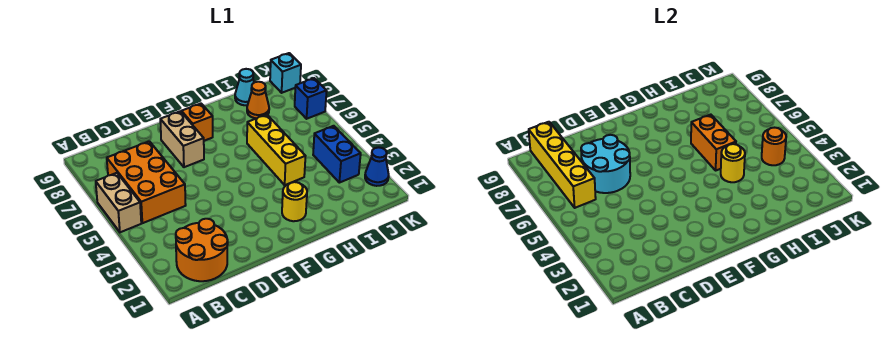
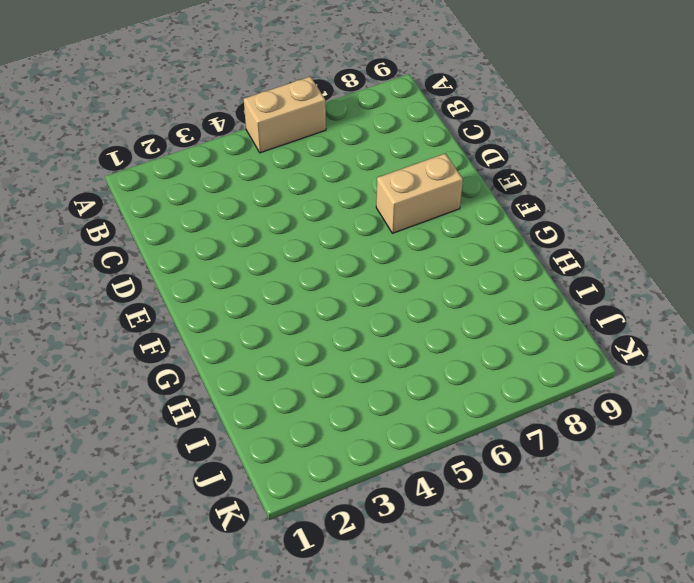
none -> orange round brick B1:C2 level 1
none -> orange brick B5:C7 level 1
none -> orange brick F8 level 1

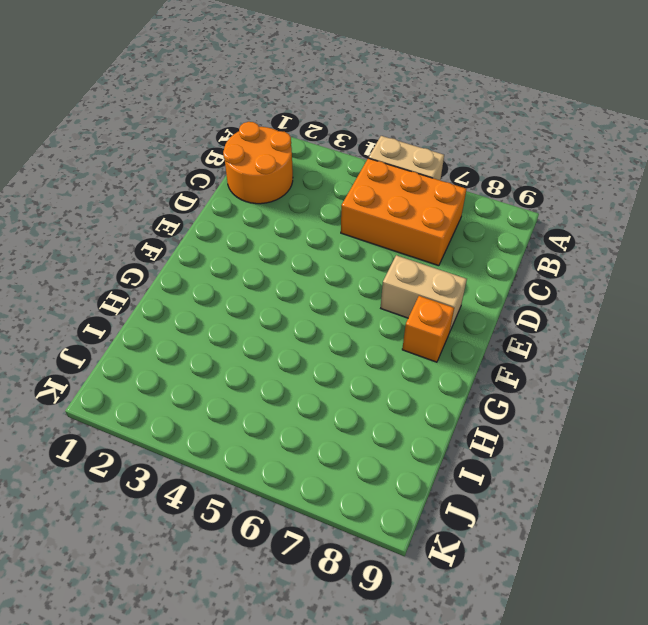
none -> yellow round brick G2 level 1
none -> yellow brick H4:H6 level 1
none -> orange cone I8 level 1

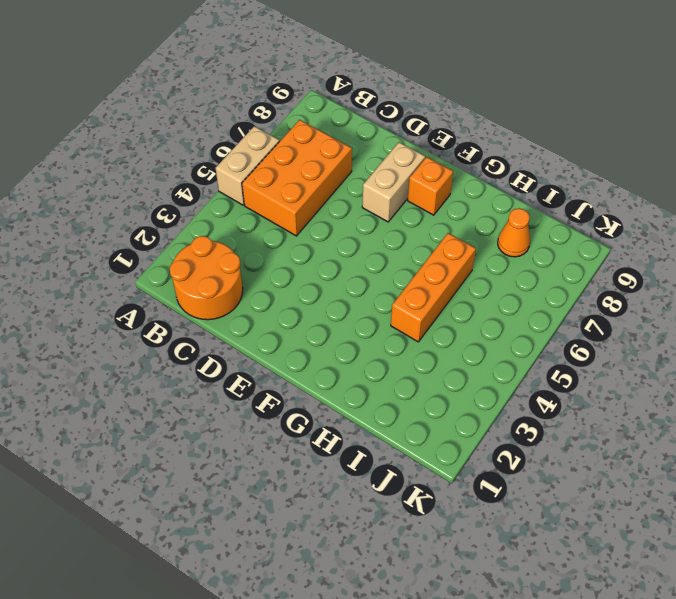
orange brick H4:H6 level 1 -> yellow brick H4:H6 level 1
none -> yellow round brick G2 level 1
none -> cyan cone I9 level 1
none -> blue brick J3:J4 level 1

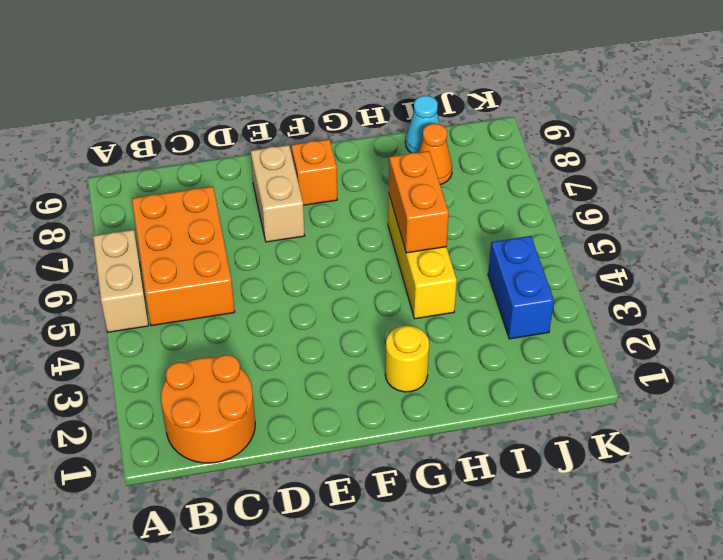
none -> blue cone K2 level 1
none -> blue brick K7 level 1
none -> cyan brick K9 level 1

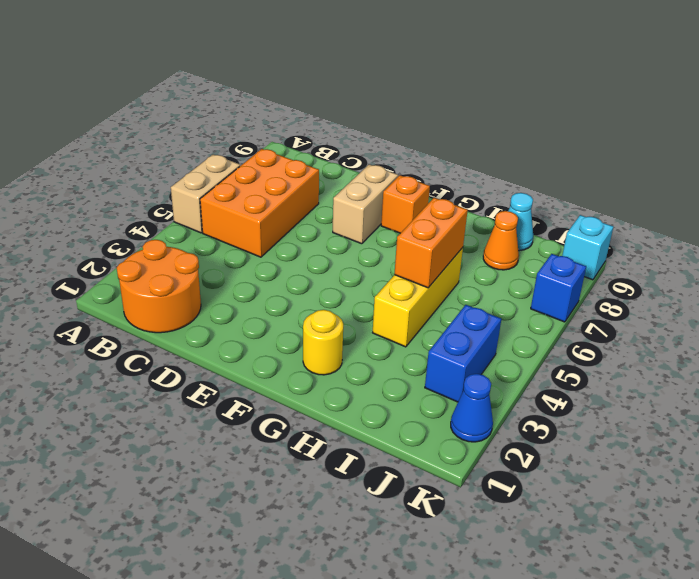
none -> yellow brick B6:B9 level 2
none -> cyan round brick C6:D7 level 2
none -> yellow round brick H4 level 2

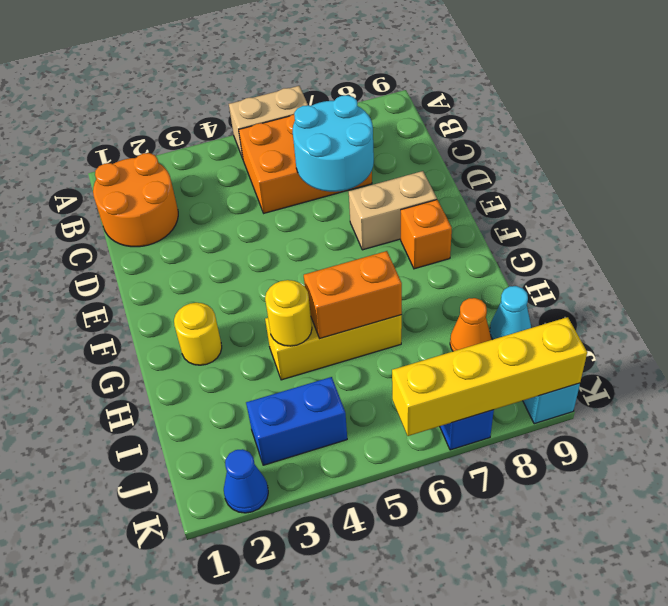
yellow brick K6:K9 level 2 -> yellow brick B6:B9 level 2
none -> orange round brick J4 level 2

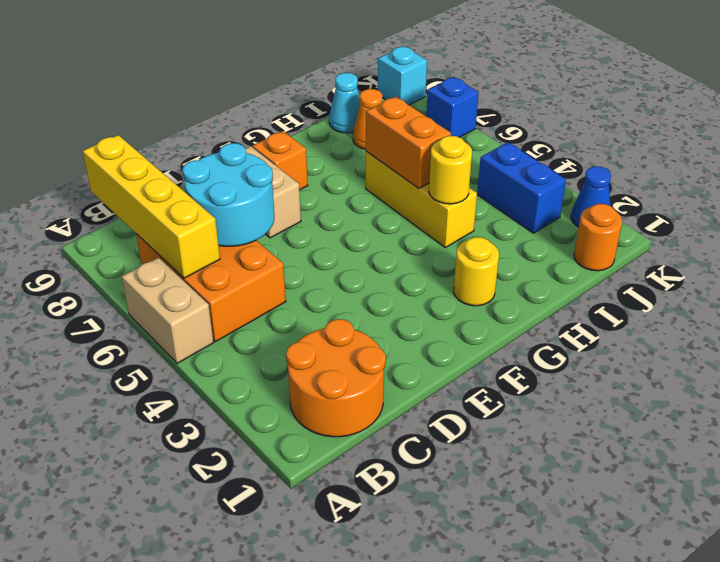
orange round brick J1 level 1 -> orange round brick J4 level 2

